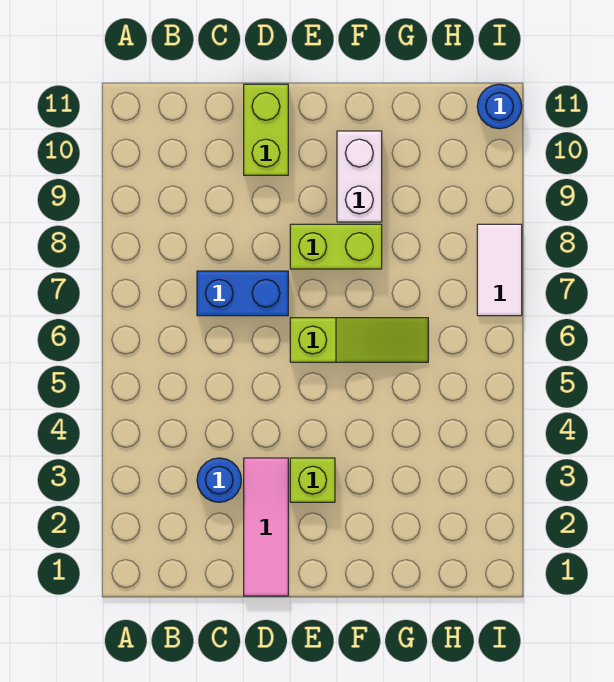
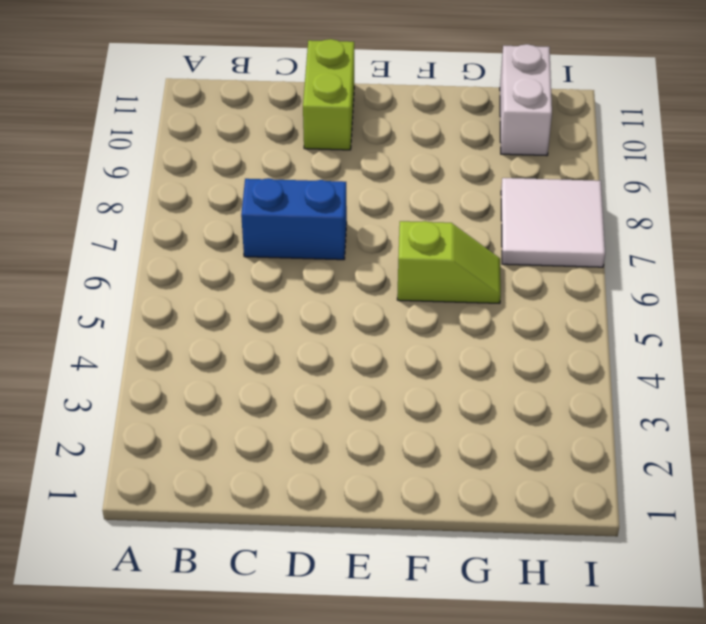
lime slope F6:G6 level 1 top F -> lime slope E6:G6 level 1 top E
white tile H7:I8 level 1 -> white tile I7:I8 level 1
white brick H10:H11 level 1 -> white brick F9:F10 level 1
none -> blue round brick C3 level 1
none -> pink tile D1:D3 level 1

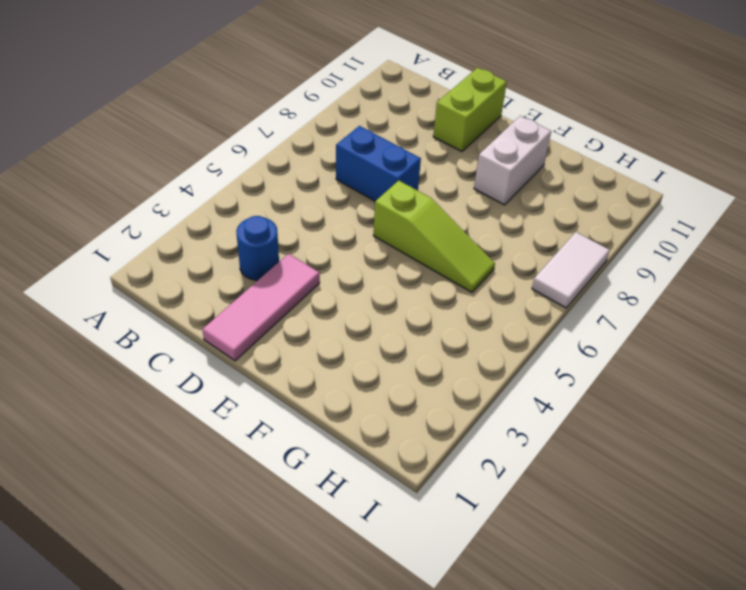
none -> lime brick E3 level 1
none -> lime brick E8:F8 level 1

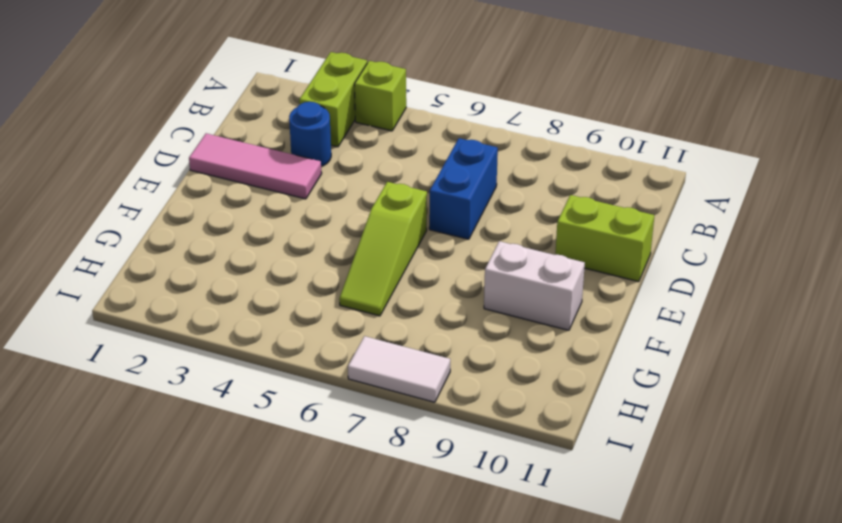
lime brick A3:B3 level 1 -> lime brick E8:F8 level 1
lime brick A4 level 1 -> lime brick E3 level 1
none -> blue round brick I11 level 1

